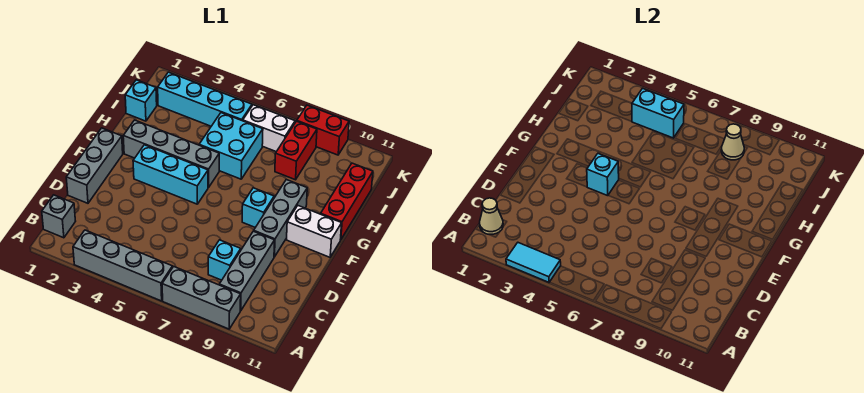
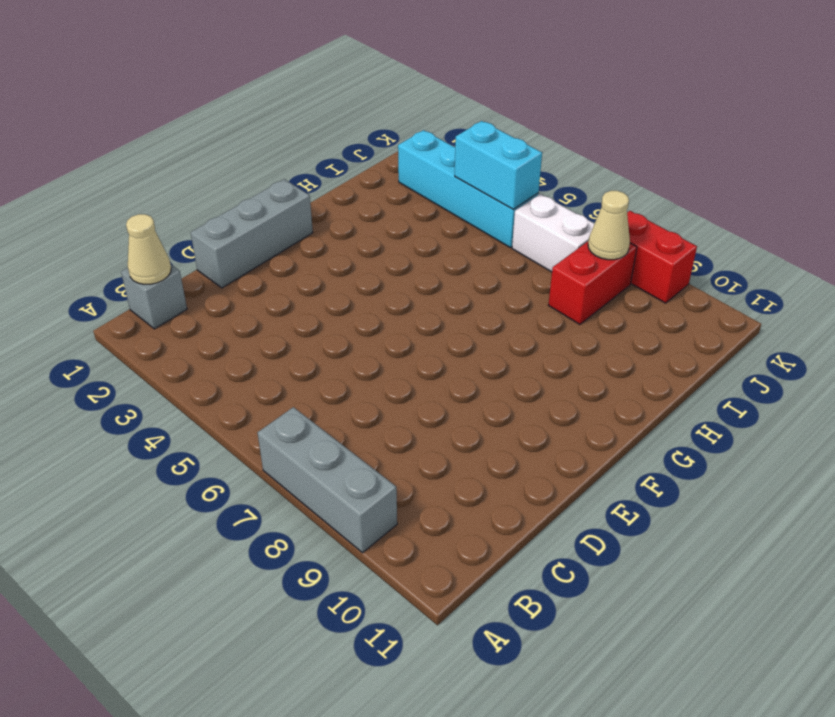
none -> grey brick A3:A6 level 1
none -> grey brick B9:D9 level 1
none -> cyan brick C8 level 1

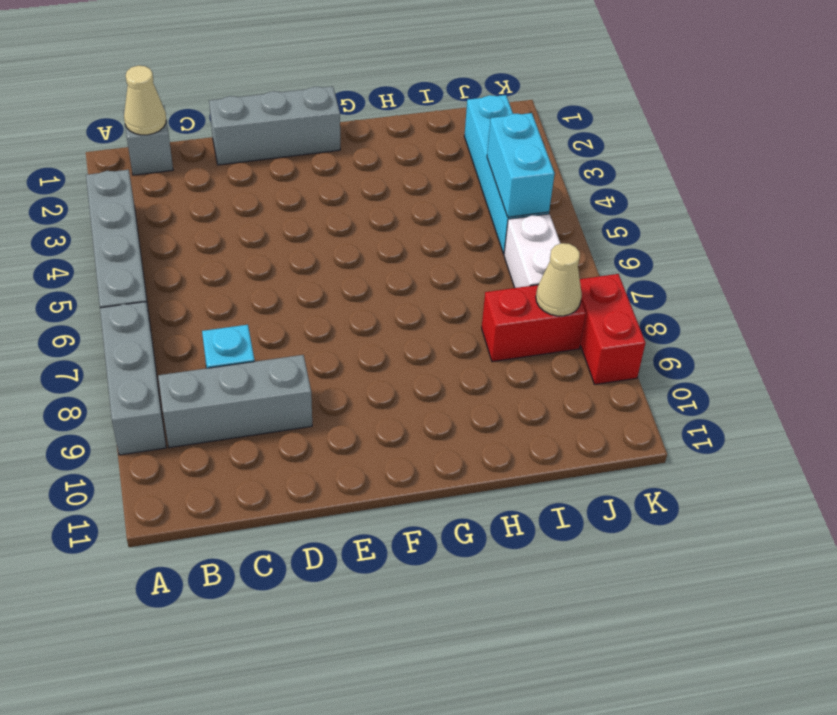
none -> grey brick E9:G9 level 1
none -> cyan brick F3:F5 level 1
none -> cyan brick F8 level 1

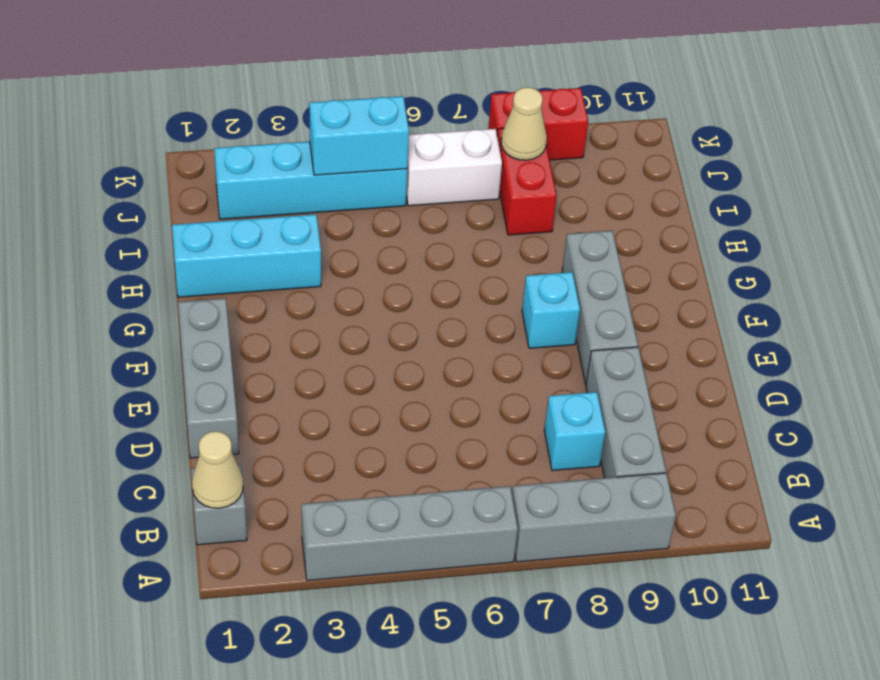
cyan brick H1:H3 level 1 -> cyan brick F3:F5 level 1
none -> white brick F10:F11 level 1
none -> grey brick G2:G5 level 1
none -> red brick G11:I11 level 1

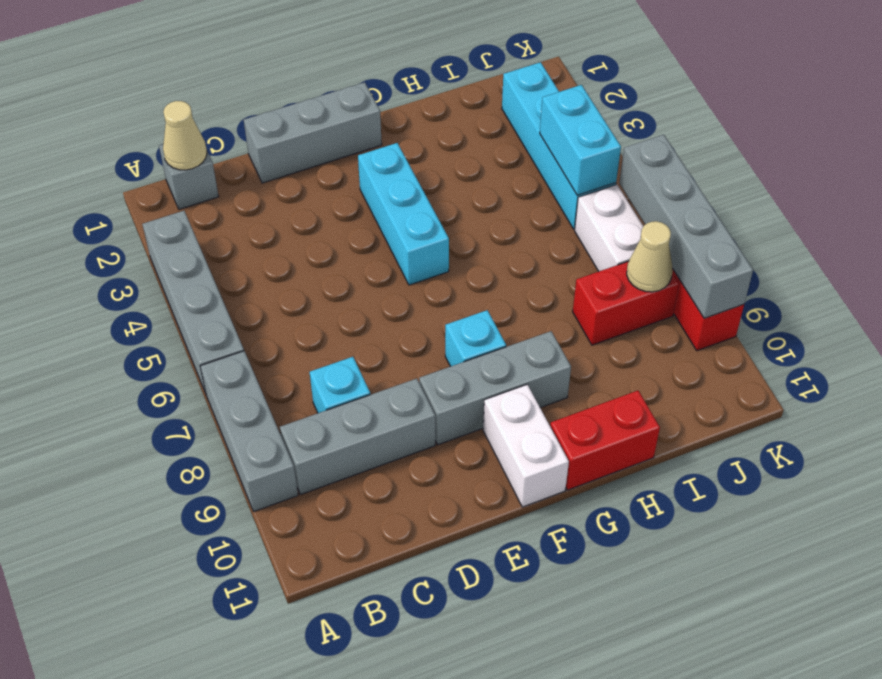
red brick G11:H11 level 1 -> red brick G11:I11 level 1
grey brick K6:K9 level 2 -> grey brick G2:G5 level 1
none -> cyan brick H5:I6 level 1
none -> cyan brick I1 level 1
none -> cyan tile A3:A4 level 2

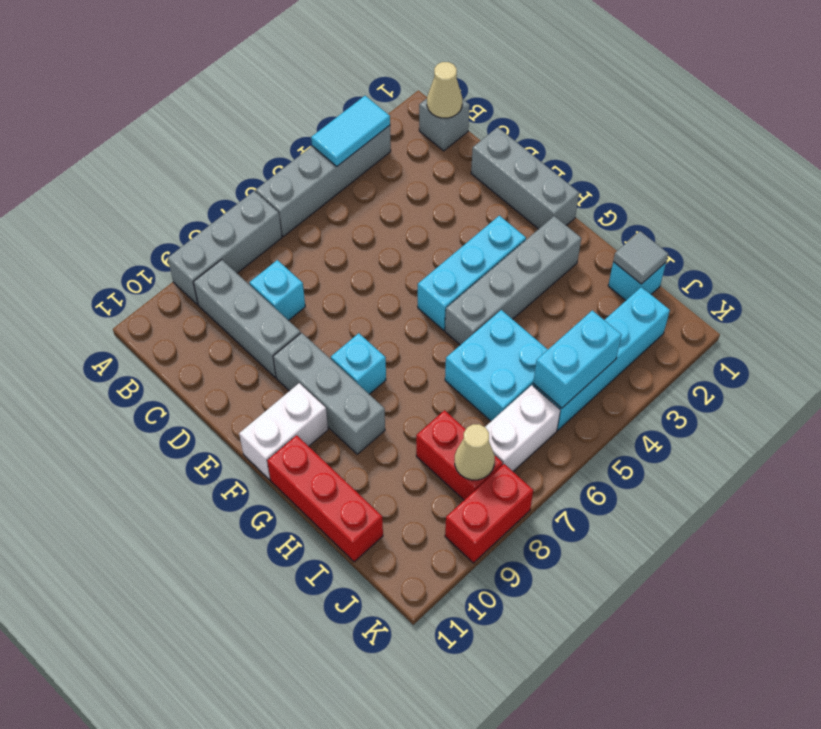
grey tile I1 level 2 -> none
none -> cyan brick F4 level 2

